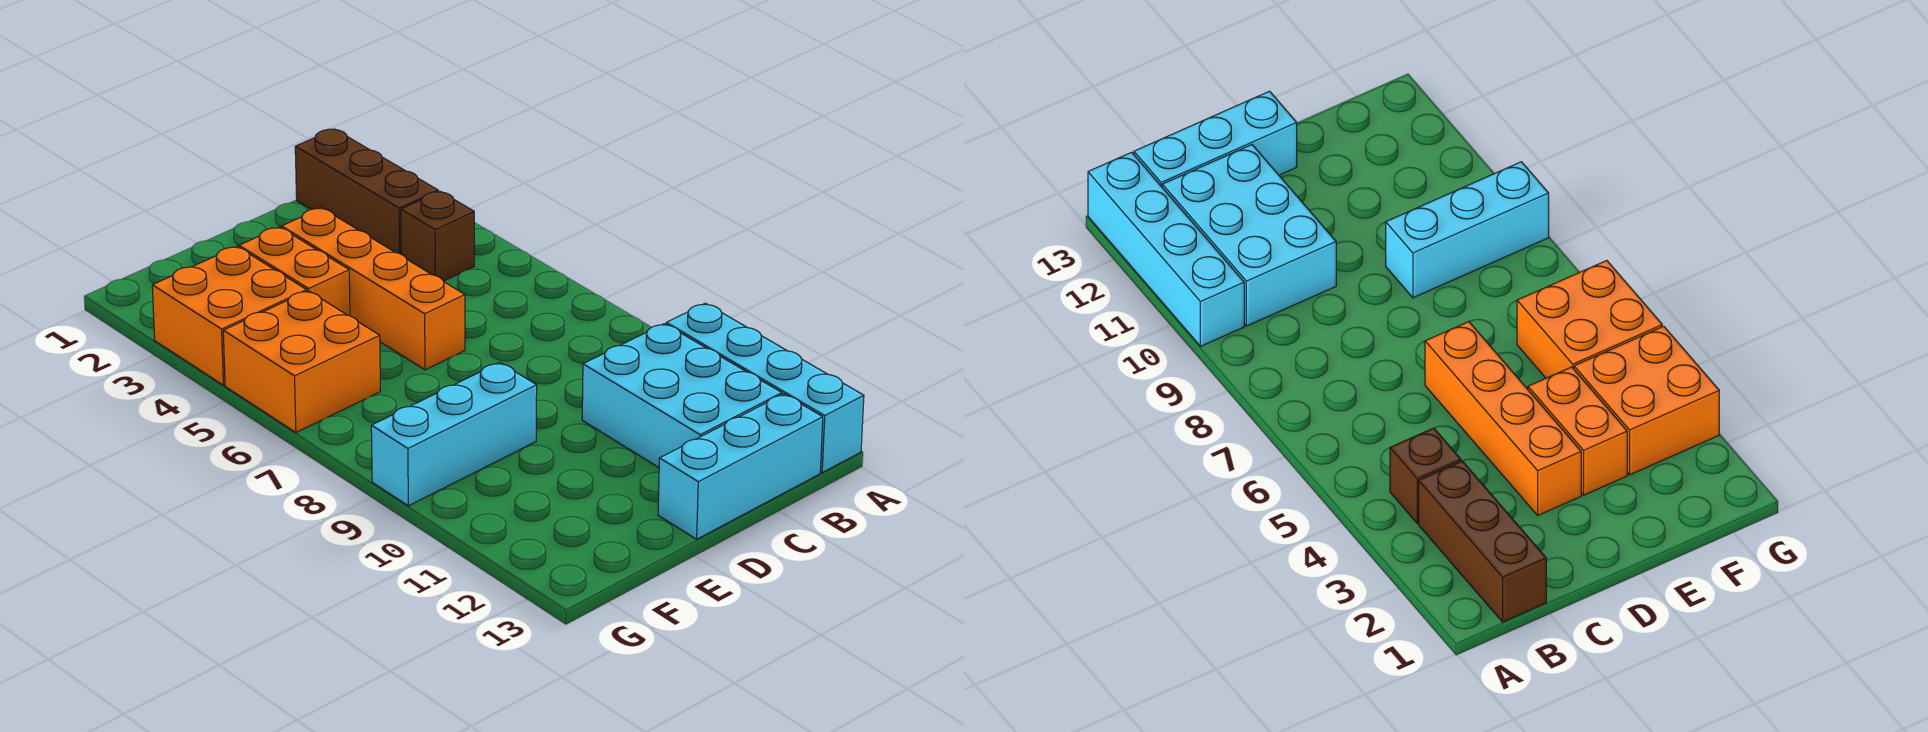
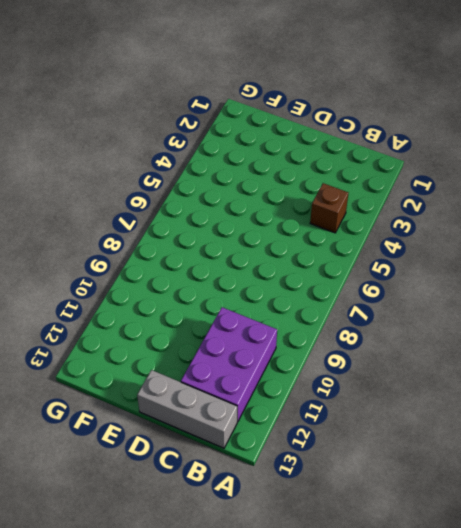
purple brick B10:C12 level 1 -> cyan brick B10:C12 level 1
grey brick B13:D13 level 1 -> cyan brick B13:D13 level 1
none -> cyan brick A10:A13 level 1
none -> brown brick B1:B3 level 1

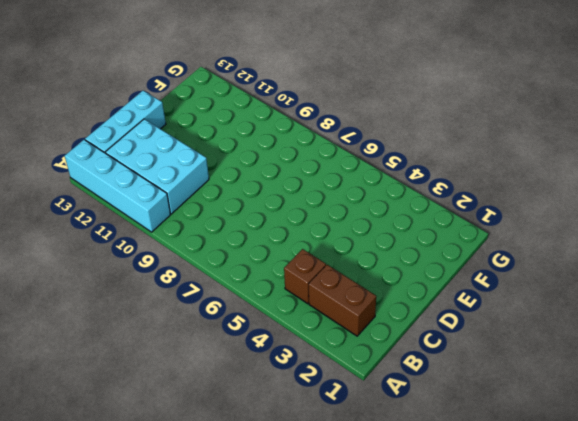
brown brick B2:B3 level 1 -> brown brick B1:B3 level 1
none -> orange brick D3:D6 level 1
none -> orange brick E3:E4 level 1

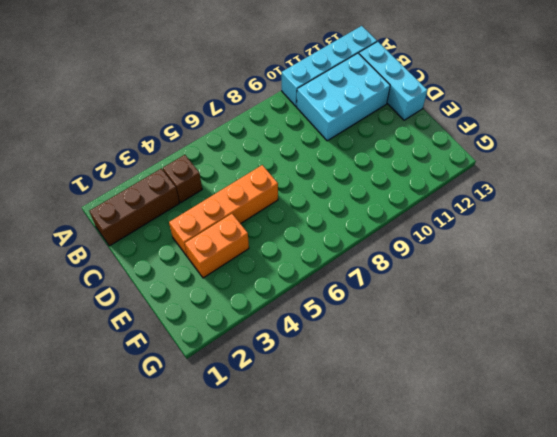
none -> cyan brick E9:G9 level 1
none -> orange brick F3:G4 level 1

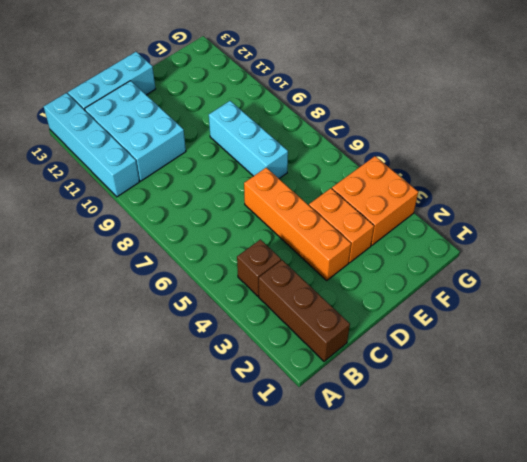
cyan brick E7:E9 level 1 -> cyan brick E9:G9 level 1
none -> orange brick F5:G6 level 1

